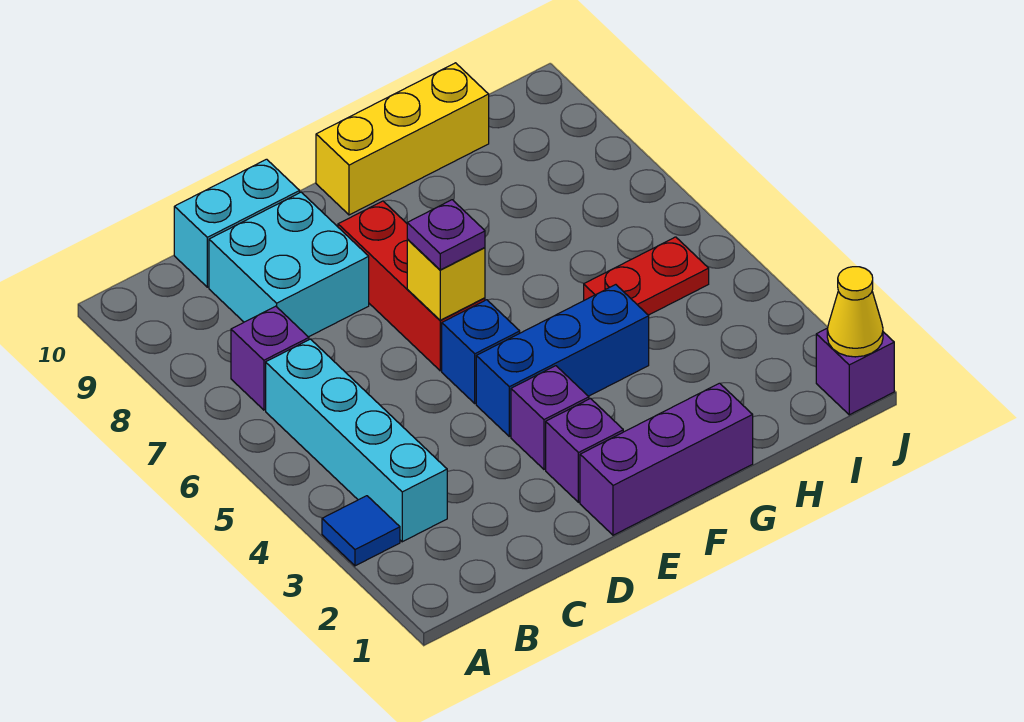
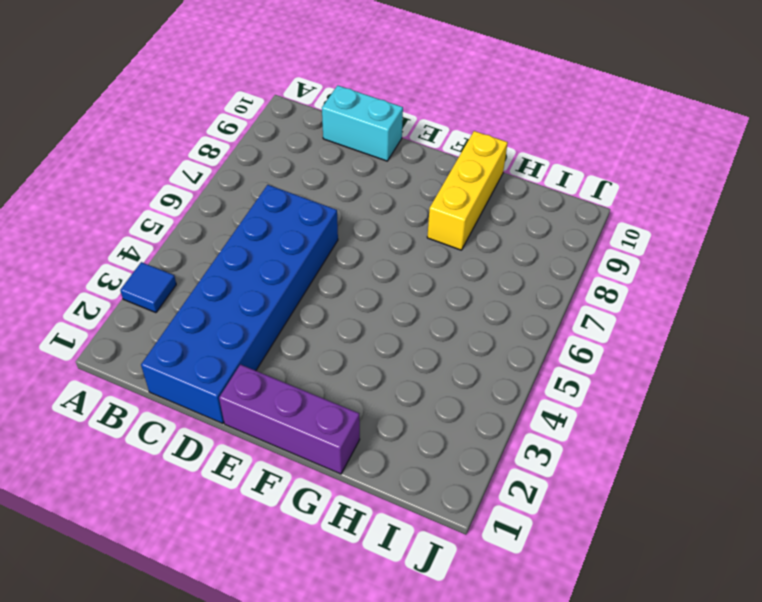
blue brick C1:D6 level 1 -> none
yellow brick G8:G10 level 1 -> yellow brick F10:H10 level 1
none -> cyan brick B3:B6 level 1
none -> purple brick B7 level 1
none -> cyan brick C8:D9 level 1

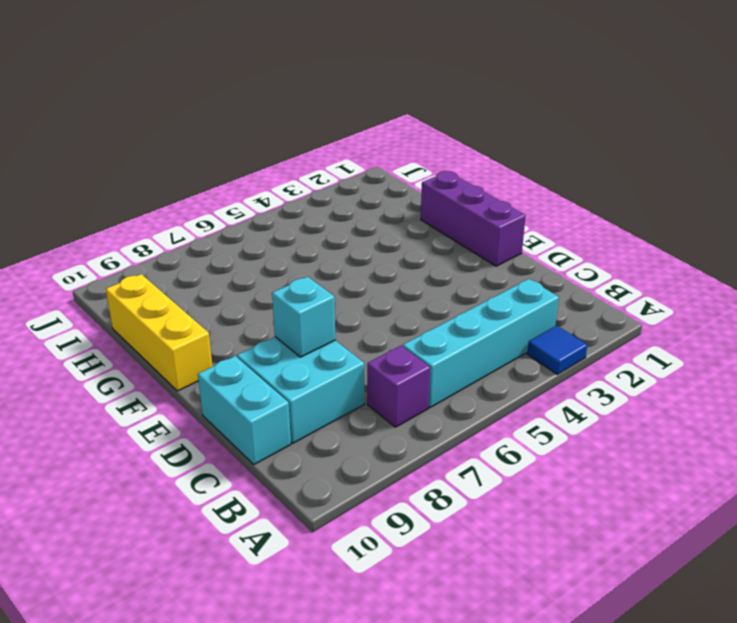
cyan brick D8 level 2 -> none
none -> purple brick E2 level 1
none -> purple brick E3 level 1
none -> blue brick E4:G4 level 1

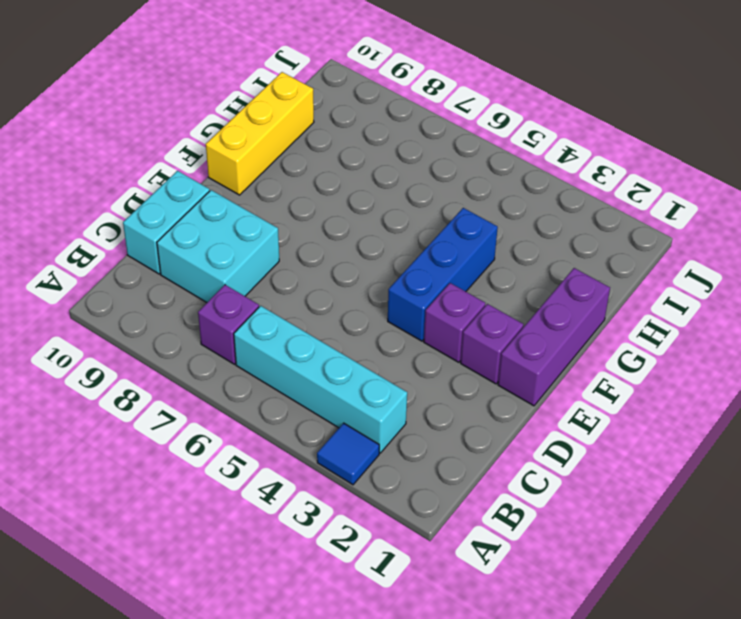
none -> blue brick E5 level 1
none -> red brick E6:E8 level 1
none -> red plate H5:I5 level 1

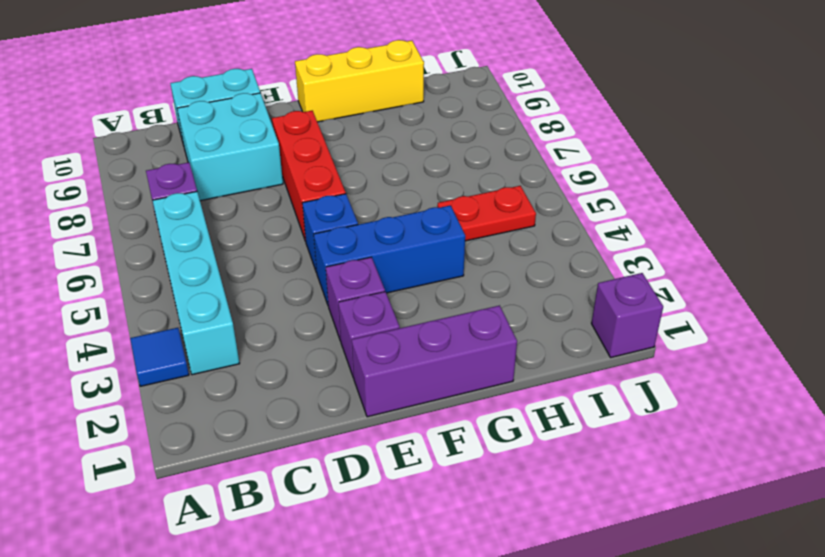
none -> yellow brick E6 level 2
none -> yellow cone J1 level 2
none -> purple plate E6 level 3

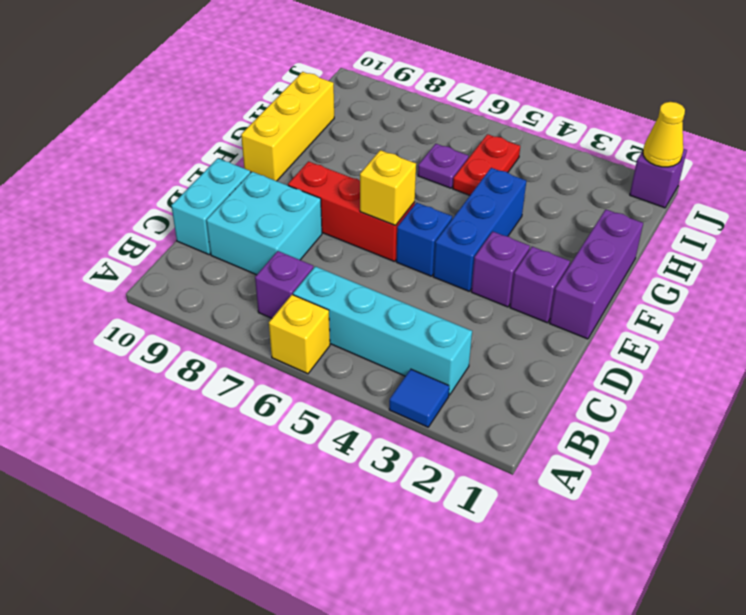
yellow brick A6 level 1 -> none
purple plate H6 level 1 -> purple plate E6 level 3

